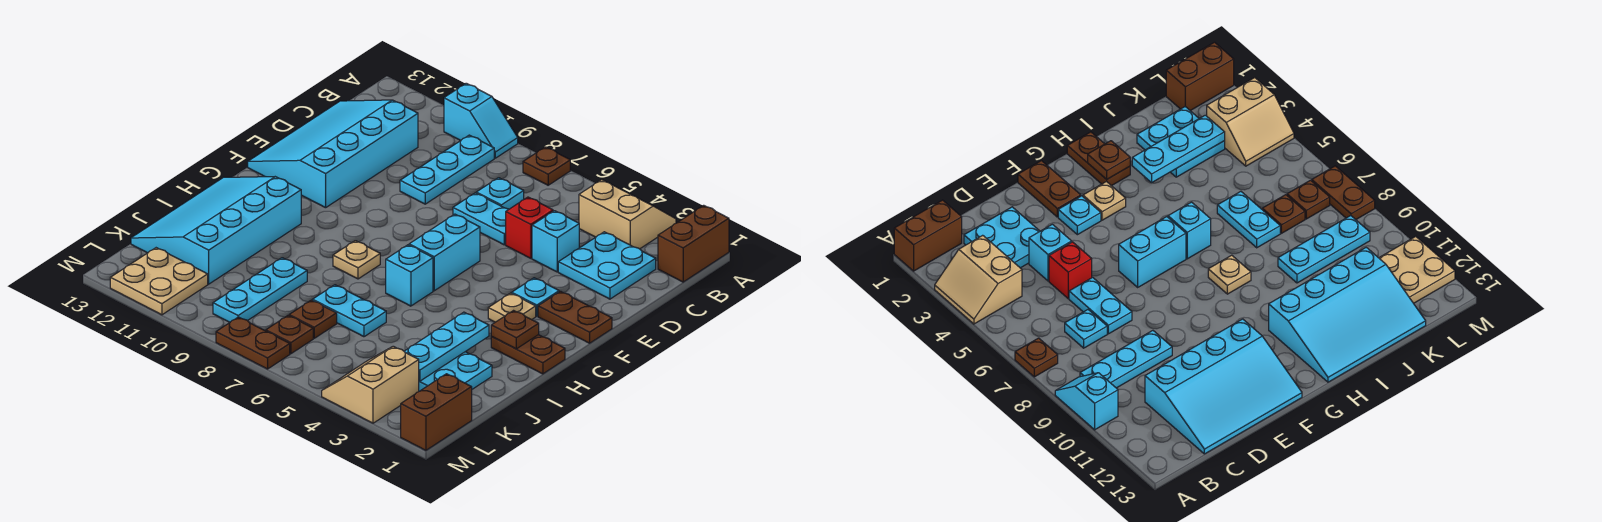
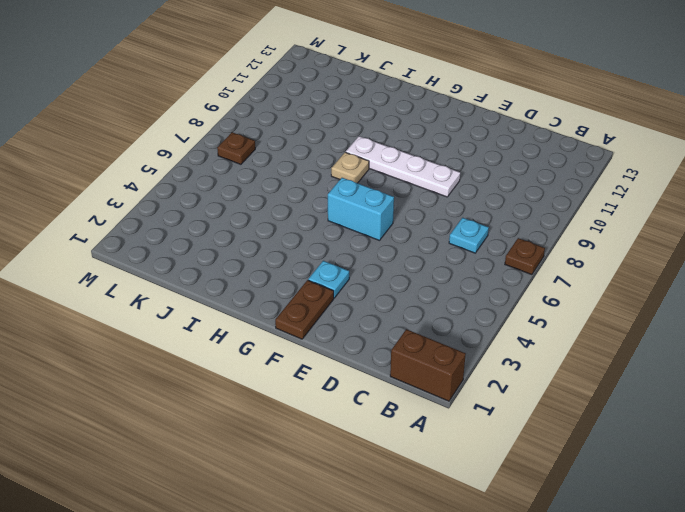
white plate E9:H9 level 1 -> none
none -> tan slope A3:B4 level 1 top B
none -> cyan slope A9:A10 level 1 top 10
none -> cyan plate B9:D9 level 1
none -> cyan plate C2:D3 level 1

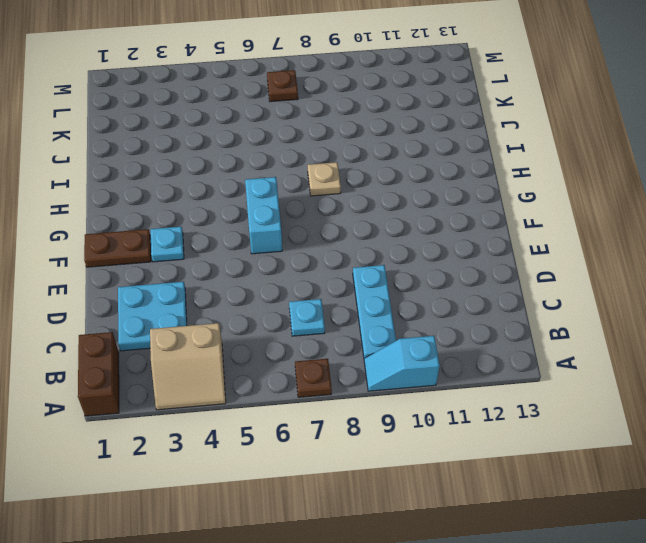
none -> cyan slope C11:F13 level 1 top 11
none -> cyan brick D4 level 1
none -> red brick D5 level 1
none -> cyan plate D6:D7 level 1

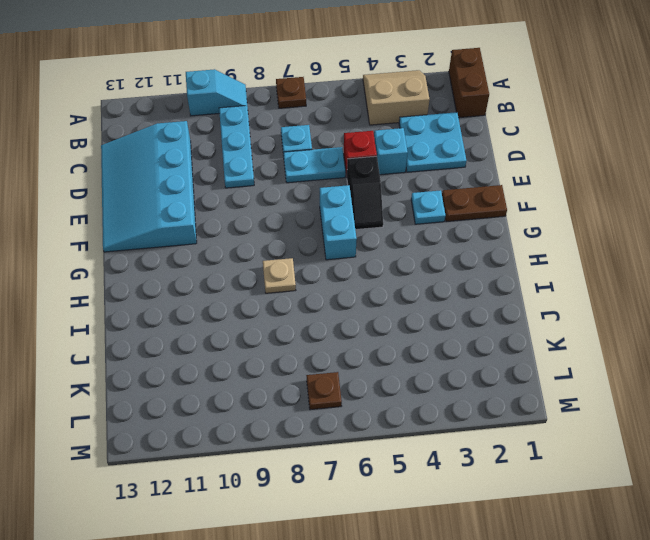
black slope E5:F5 level 1 top E -> none
none -> tan plate G3 level 1
none -> brown plate H1:H2 level 1
none -> cyan brick H6 level 1
none -> cyan slope H11:K13 level 1 top 11

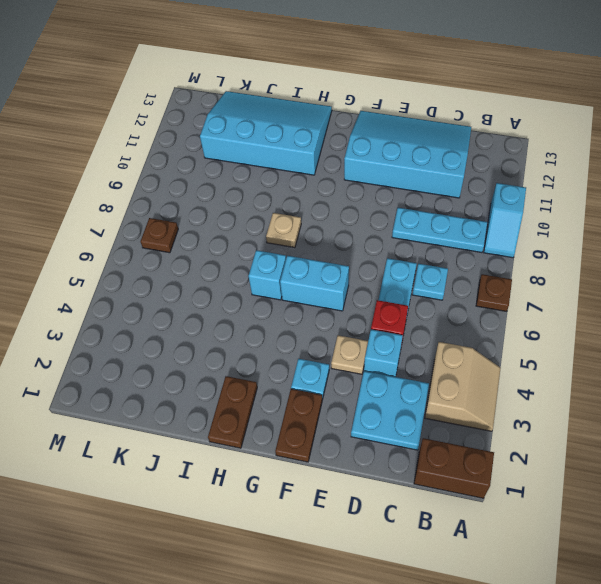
tan plate E4 level 1 -> tan plate G3 level 1
none -> cyan plate J2:K3 level 1
none -> cyan plate J6:J7 level 1
none -> cyan plate J9:L9 level 1
none -> brown plate K7 level 1

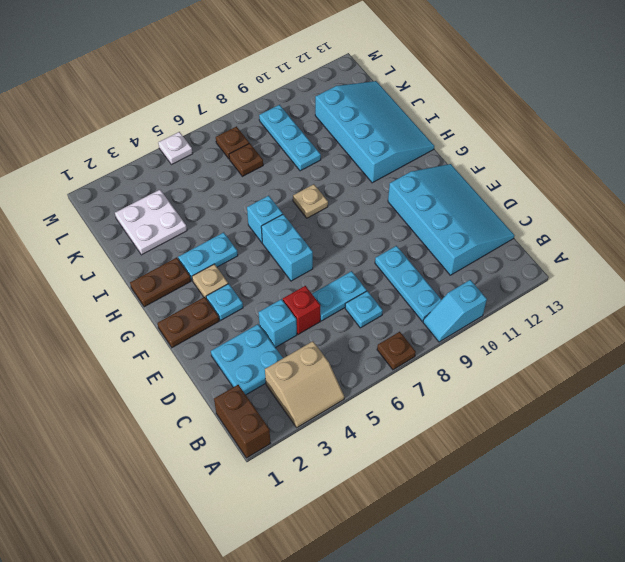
cyan plate H3:H4 level 1 -> cyan plate J6:J7 level 1
white plate J2:K3 level 1 -> cyan plate J2:K3 level 1
white plate M5 level 1 -> none
none -> brown brick L1:M1 level 1
none -> tan slope L3:M4 level 1 top 3
none -> tan plate L11:M12 level 1
none -> brown plate M7:M8 level 1

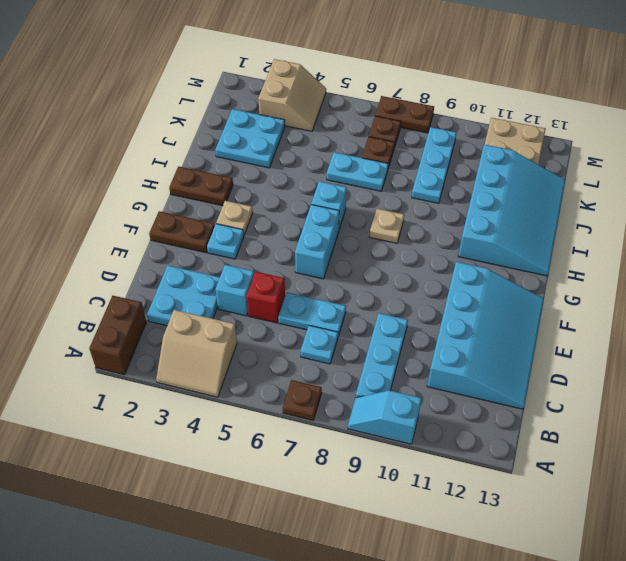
none -> brown brick L1:M1 level 1
none -> brown plate H2 level 2
none -> cyan plate I3:K3 level 2

